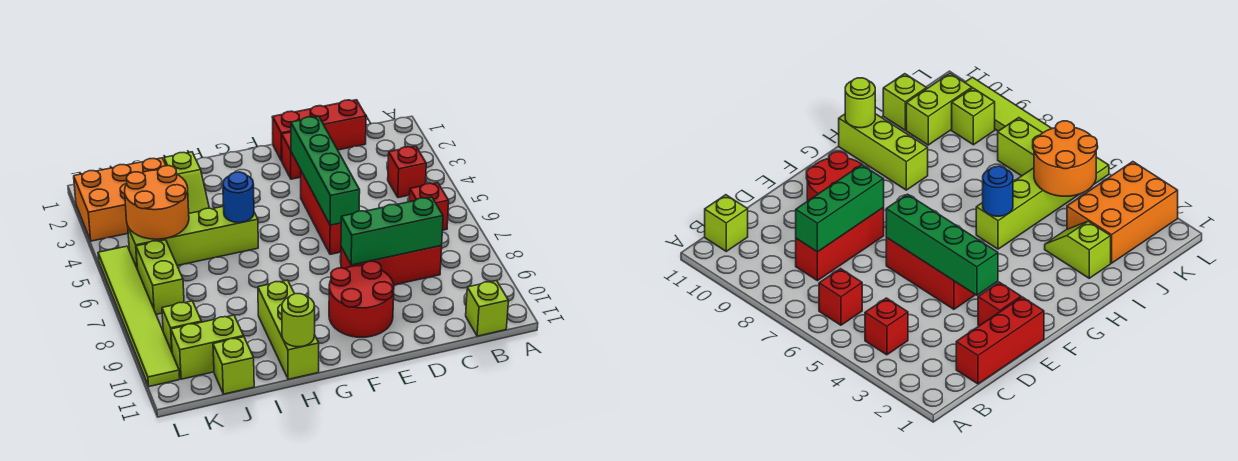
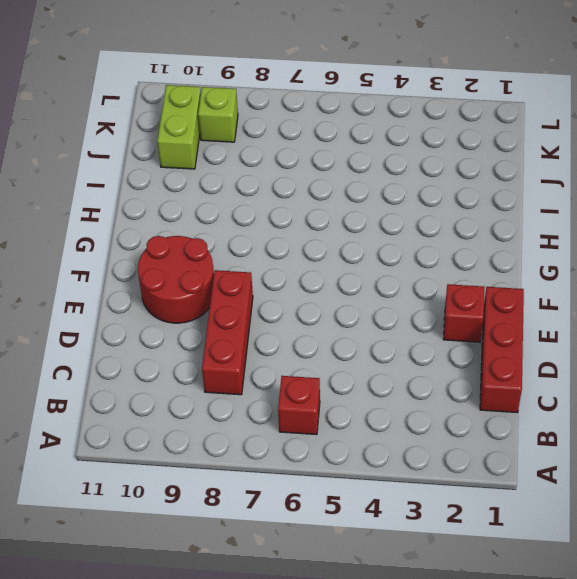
none -> red brick B4 level 1
none -> lime brick B11 level 1
none -> red brick E4:E6 level 1

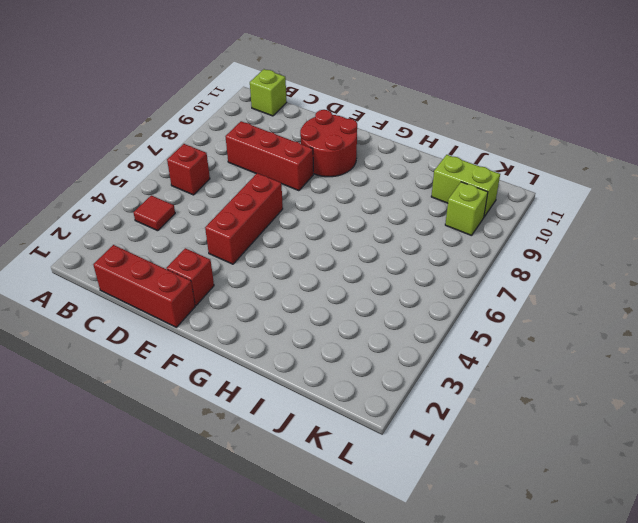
red tile B4 level 1 -> red brick B4 level 1
none -> lime brick H5:K5 level 1
none -> lime brick H9:H11 level 1
none -> lime slope I2:I3 level 1 top 2

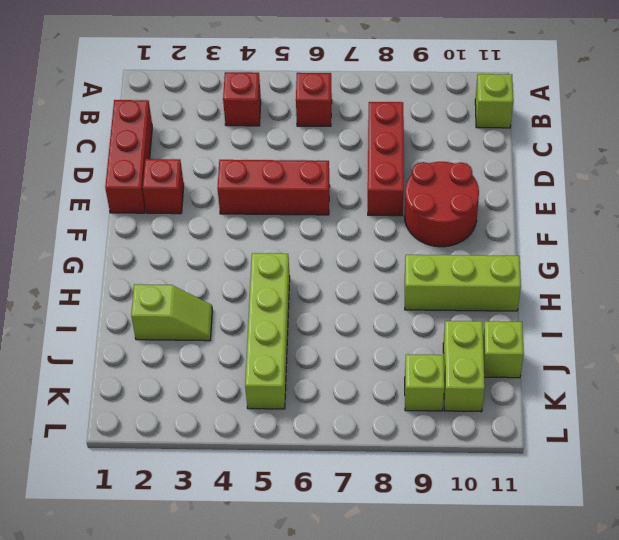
none -> orange brick J2:L3 level 1
none -> lime brick K6:K7 level 1
none -> lime tile L5:L10 level 1

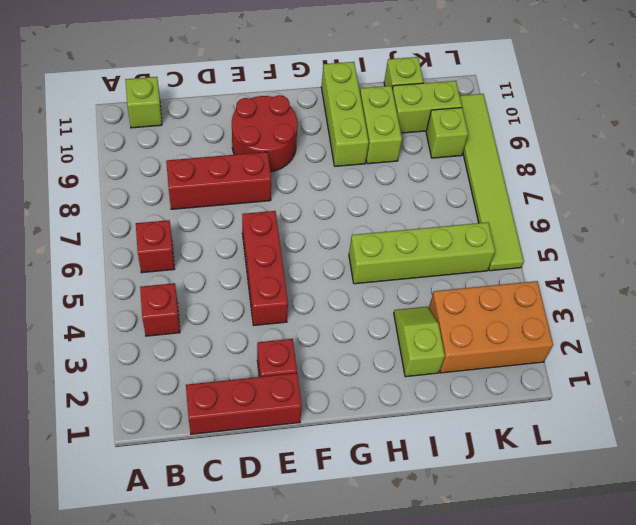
lime brick I9:I10 level 1 -> lime brick K6:K7 level 1
none -> green brick C8:E8 level 2
none -> green brick E3:E6 level 2
none -> blue round brick H5 level 2

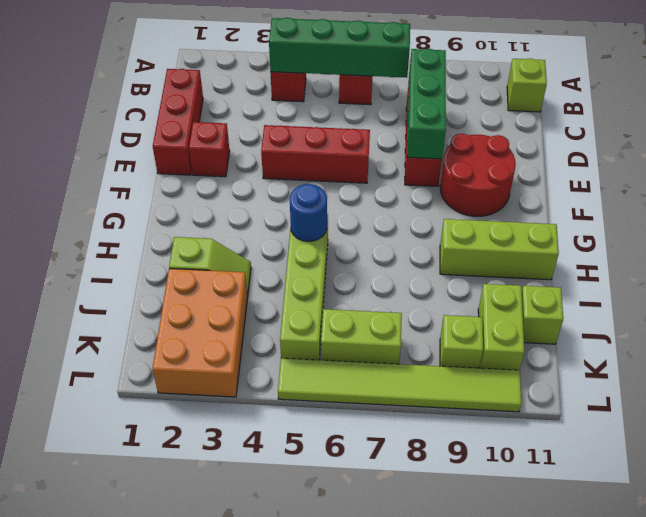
green brick B4:B7 level 2 -> green brick E3:E6 level 2
none -> lime round brick H11 level 2
none -> orange round brick J4:K5 level 2

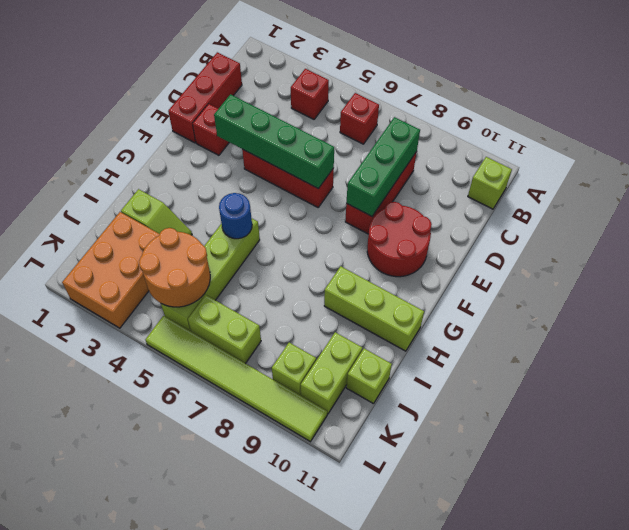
none -> lime round brick H11 level 2

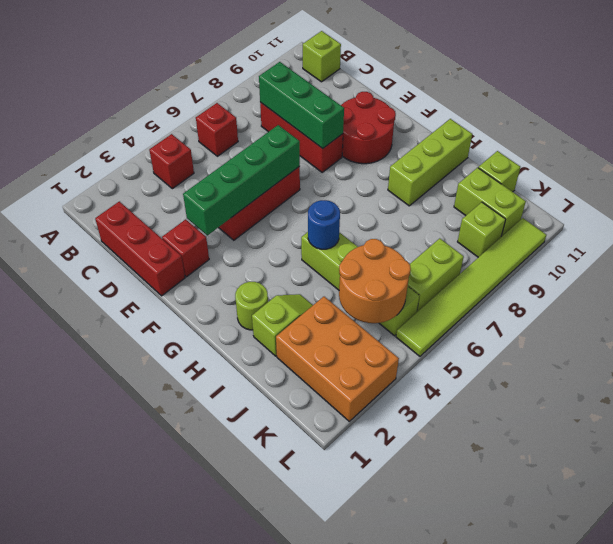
lime round brick H2 level 1 -> lime round brick H11 level 2

